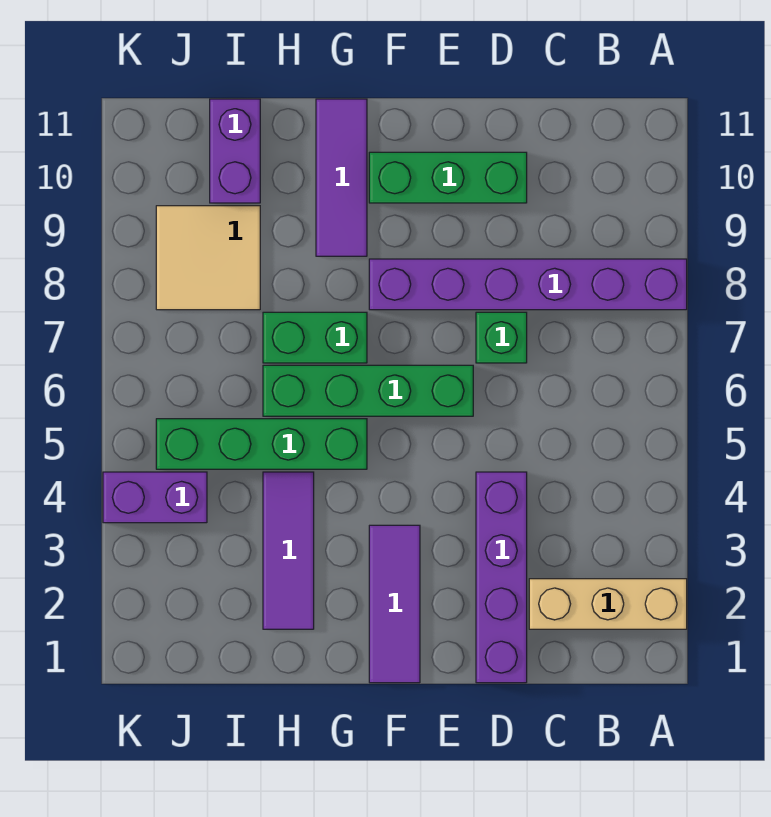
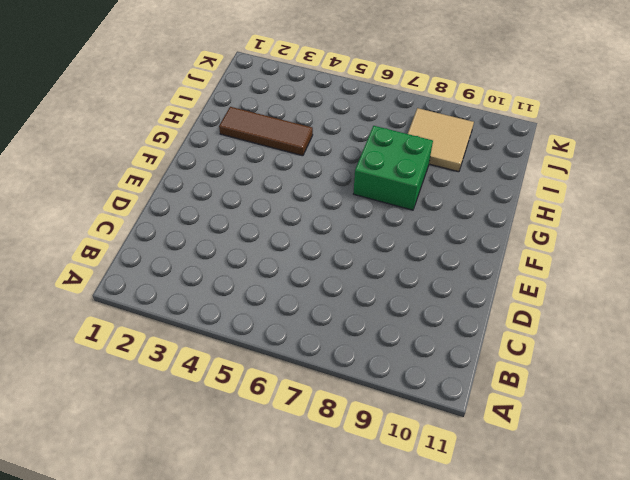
green brick G7:H8 level 1 -> green brick G7:H7 level 1
brown tile H2:H4 level 1 -> purple tile H2:H4 level 1
none -> tan brick A2:C2 level 1
none -> purple brick A8:F8 level 1
none -> purple brick D1:D4 level 1

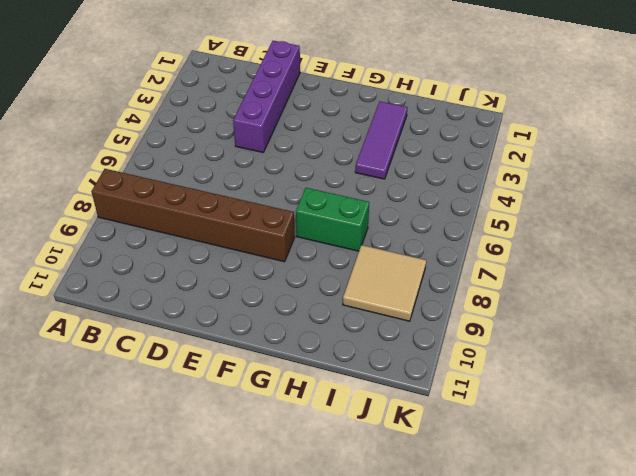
brown brick A8:F8 level 1 -> purple brick A8:F8 level 1
none -> tan brick A2:C2 level 1
none -> green brick D7 level 1
none -> green brick D10:F10 level 1

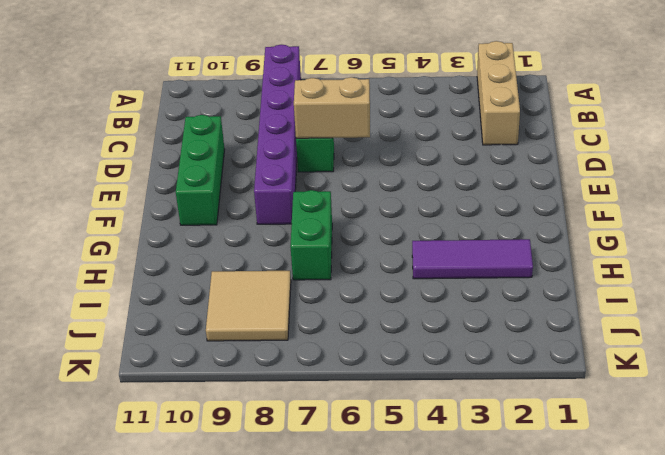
tan brick D6:D7 level 2 -> none
none -> purple brick D1:D4 level 1
none -> green brick E6:H6 level 1
none -> purple tile F1:F3 level 1

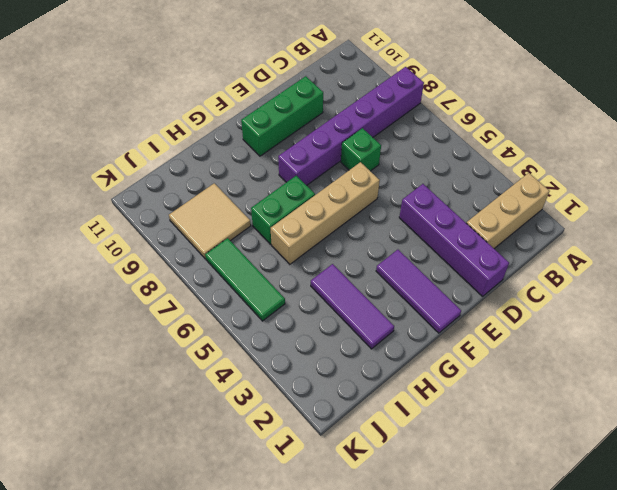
tan brick E6:H6 level 1 -> green brick E6:H6 level 1
green tile J5:J7 level 1 -> green brick G5:J5 level 1
none -> purple tile G9:G11 level 1
none -> purple brick I10:I11 level 1
none -> purple brick J4:K4 level 1

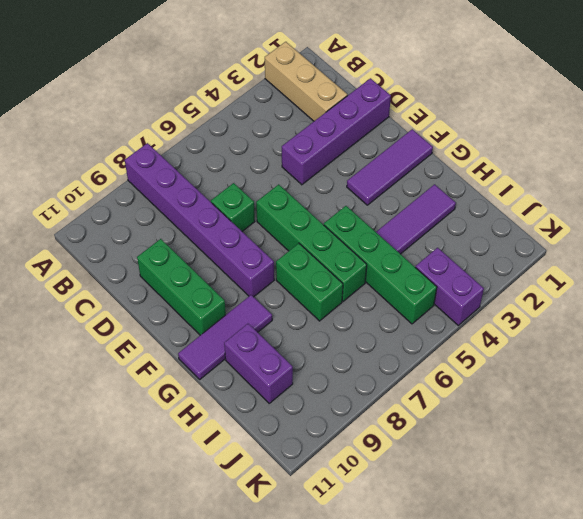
purple brick H10:I10 level 1 -> purple brick I10:I11 level 1
none -> tan tile I8:J9 level 1

